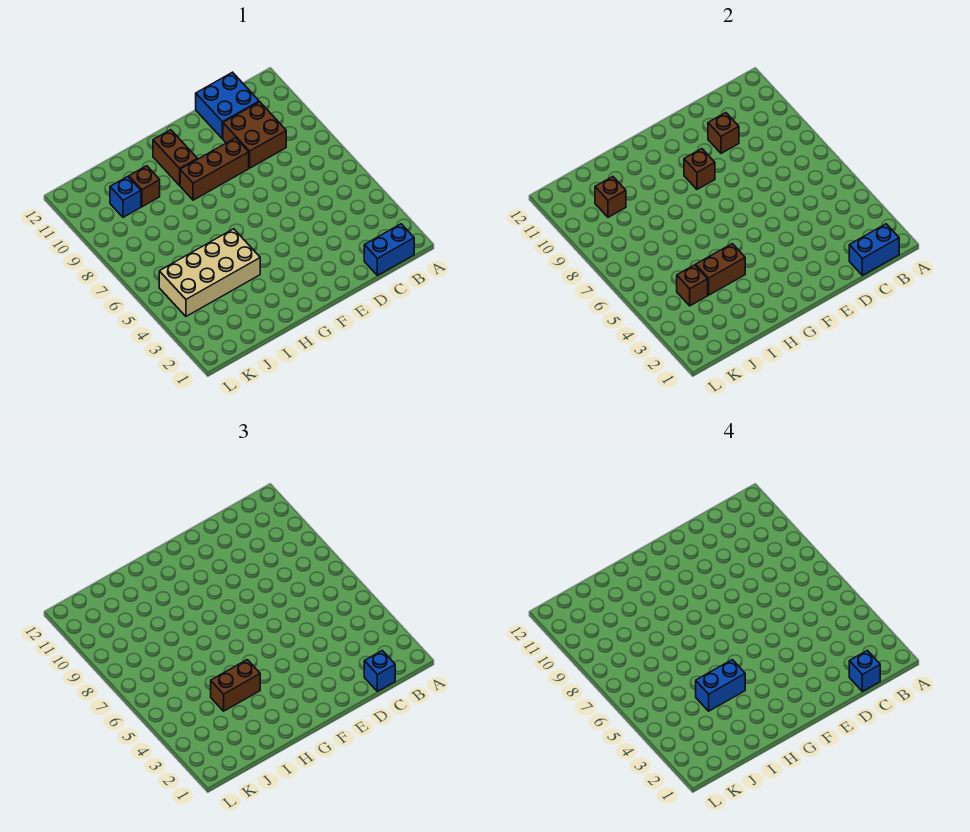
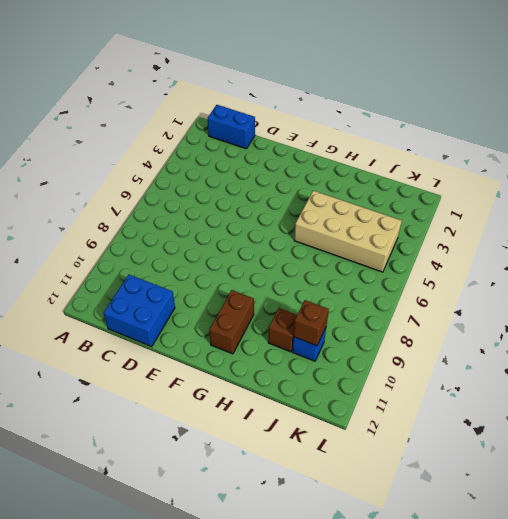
none -> brown brick C9:D10 level 1
none -> brown brick E9:G9 level 1
none -> blue brick B1:C1 level 2

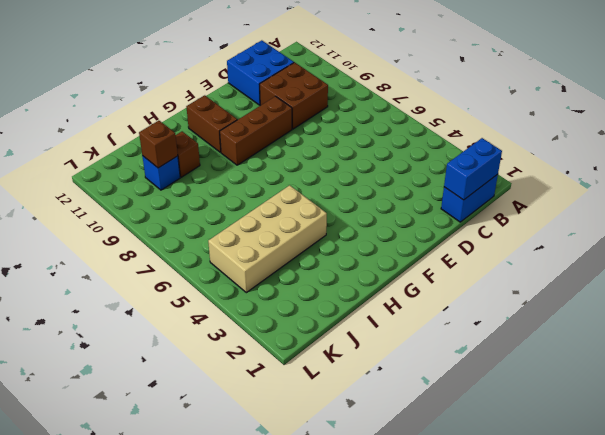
none -> brown brick D10 level 2
none -> brown brick F9 level 2
none -> brown brick H4:I4 level 2

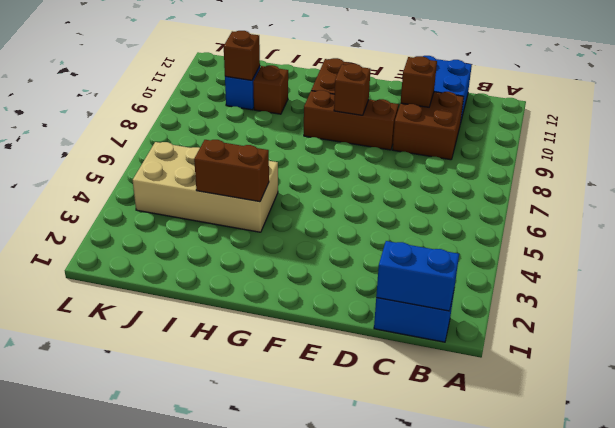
none -> brown brick J4 level 2
none -> blue brick C1 level 3
none -> brown brick H4:I4 level 3

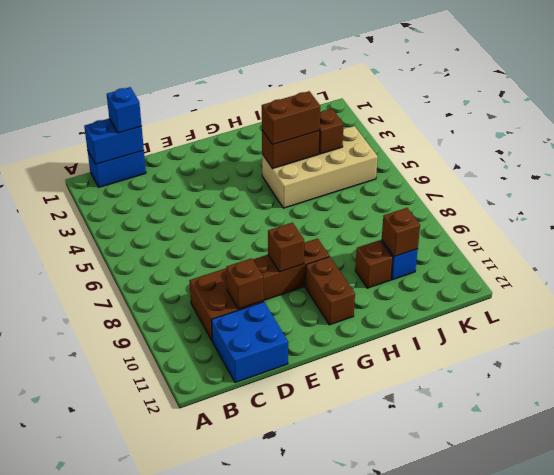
none -> blue brick C1 level 4
none -> blue brick H4:I4 level 4

